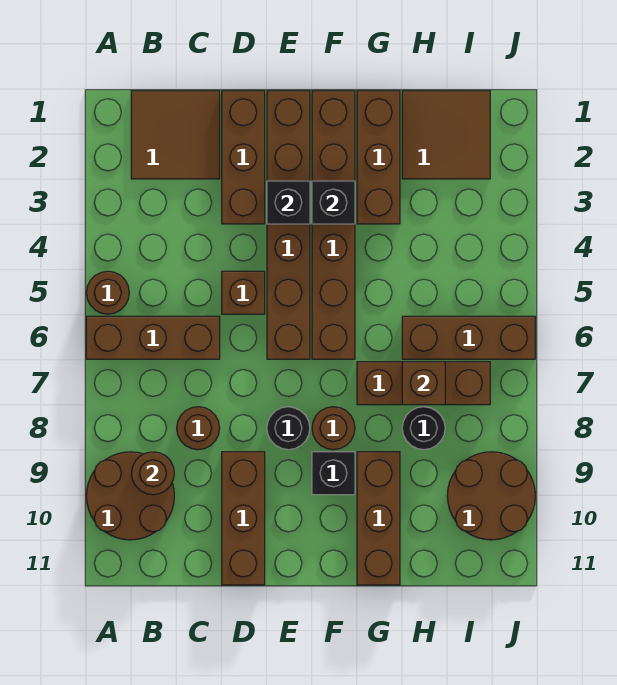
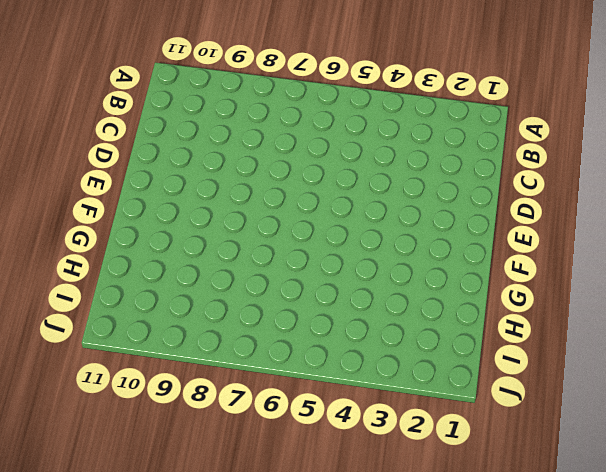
none -> brown round brick A5 level 1
none -> brown brick A6:C6 level 1
none -> brown round brick A9:B10 level 1

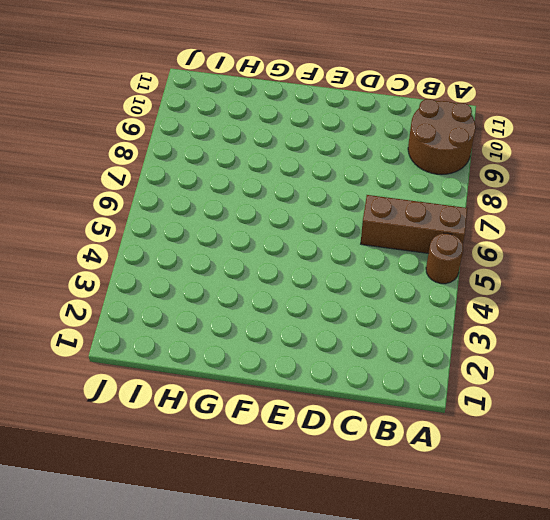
none -> brown tile B1:C2 level 1
none -> brown round brick C8 level 1
none -> brown brick D1:D3 level 1

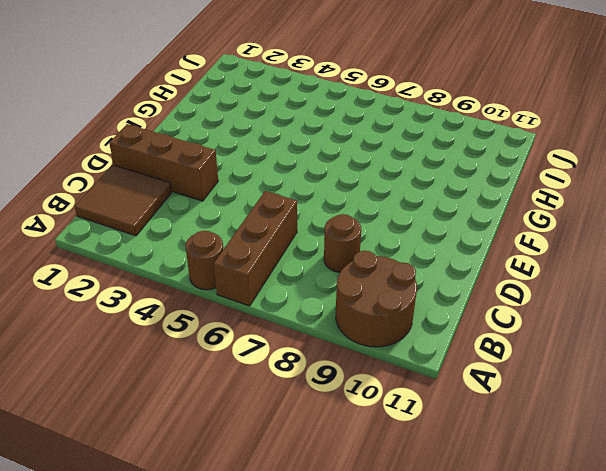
none -> brown brick D5 level 1
none -> brown brick D9:D11 level 1
none -> brown brick E1:E6 level 1

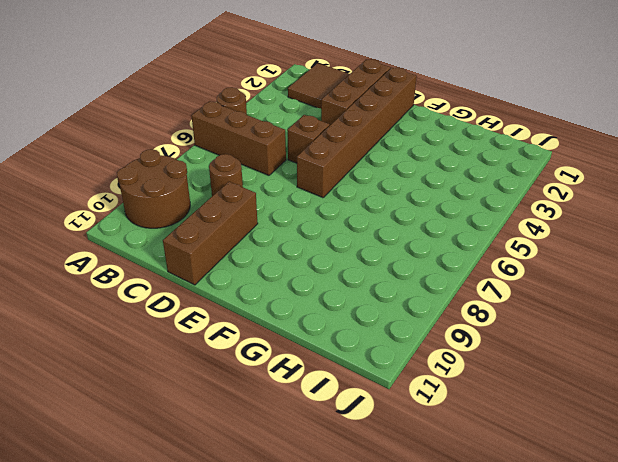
none -> black round brick E8 level 1
none -> brown brick F1:F6 level 1
none -> brown round brick F8 level 1

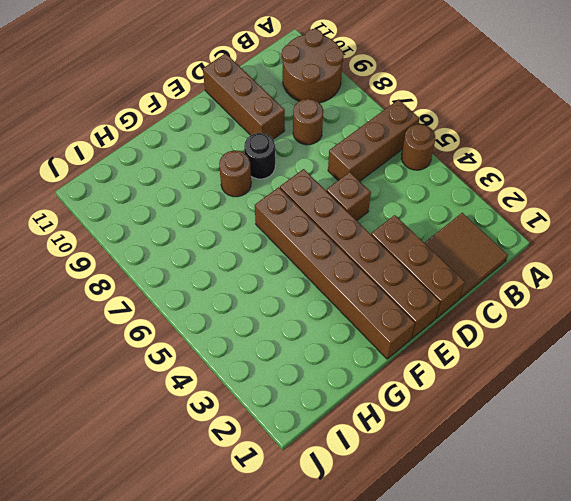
none -> black brick F9 level 1
none -> brown brick G1:G3 level 1
none -> brown brick G7:I7 level 1

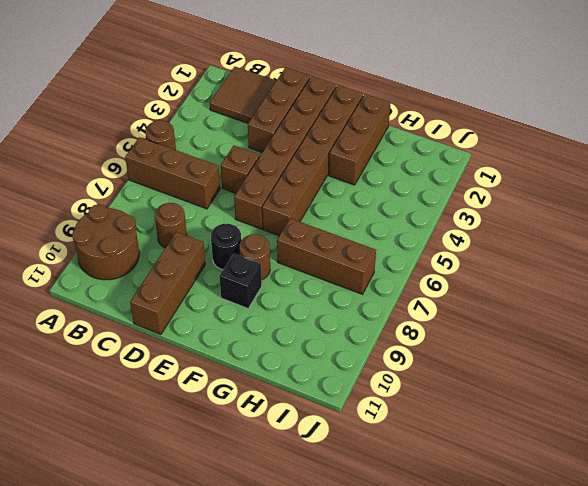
none -> brown brick G9:G11 level 1
none -> brown tile H1:I2 level 1
none -> brown brick H6:J6 level 1

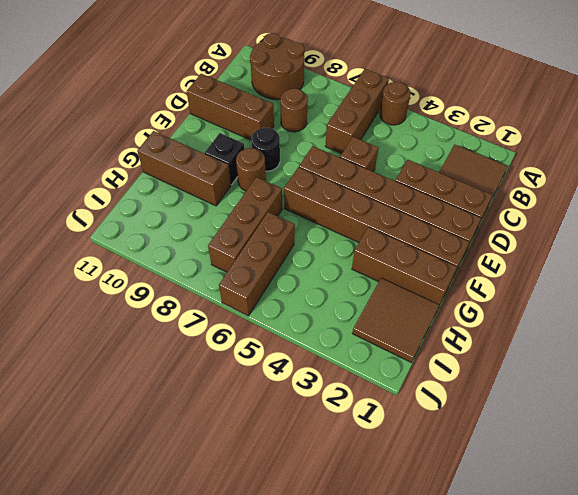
none -> black round brick H8 level 1
none -> brown round brick I9:J10 level 1
none -> brown round brick B9 level 2

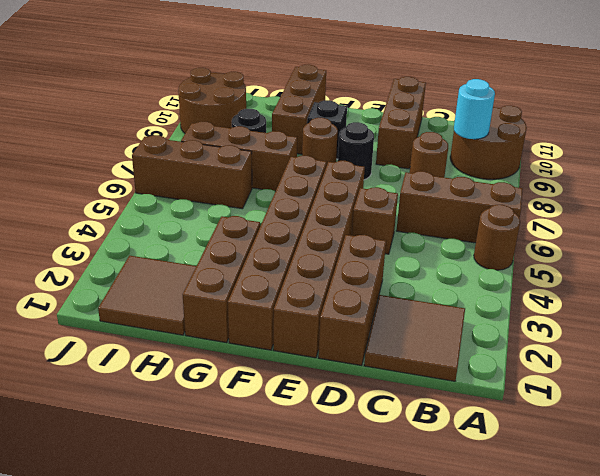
cyan round brick B9 level 2 -> brown round brick B9 level 2
none -> black brick E3 level 2
none -> black brick F3 level 2
none -> brown brick H7 level 2

